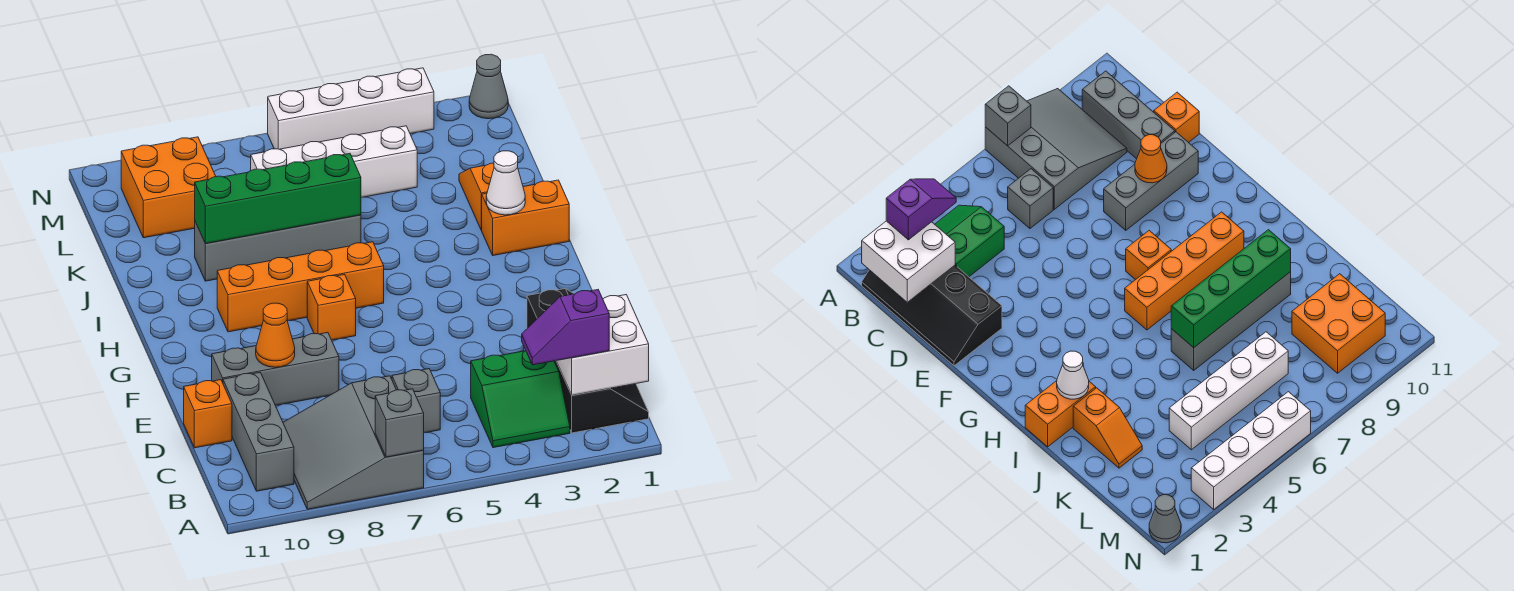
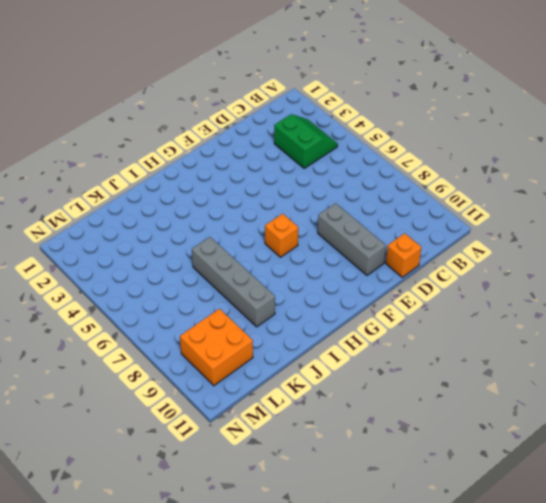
none -> grey slope A7:C9 level 1 top 7
none -> black slope B1:E2 level 1 top 2
none -> grey brick B10:D10 level 1

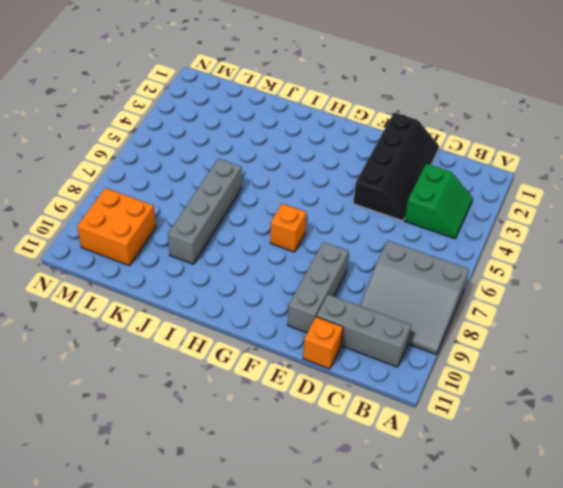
black slope D1:E4 level 1 top E -> black slope B1:E2 level 1 top 2
none -> grey brick C6 level 1
none -> orange brick H6:H9 level 1
none -> orange brick I1:I2 level 1

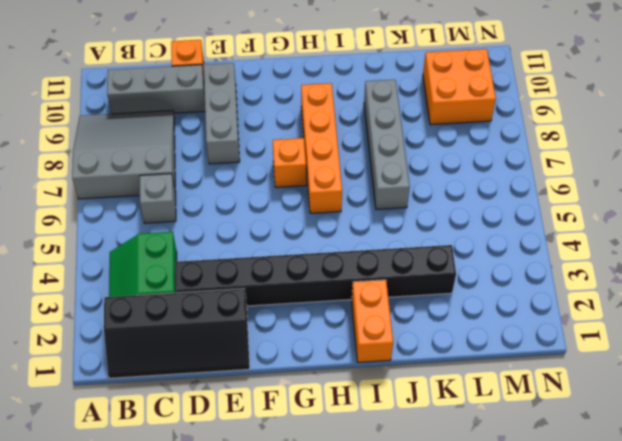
black brick D3:K3 level 1 -> none
none -> orange slope J2:K2 level 1 top J
none -> white brick L4:L7 level 1
none -> grey cone N1 level 1

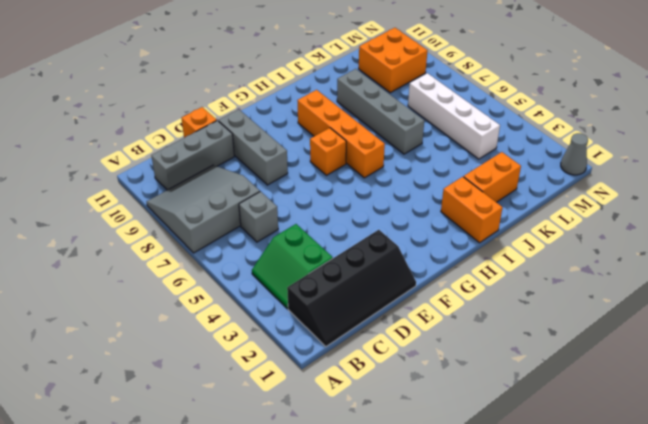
orange brick J2:K2 level 1 -> orange slope J2:K2 level 1 top J
none -> white brick N3:N6 level 1
none -> grey brick A7 level 2
none -> white brick B1:C2 level 2

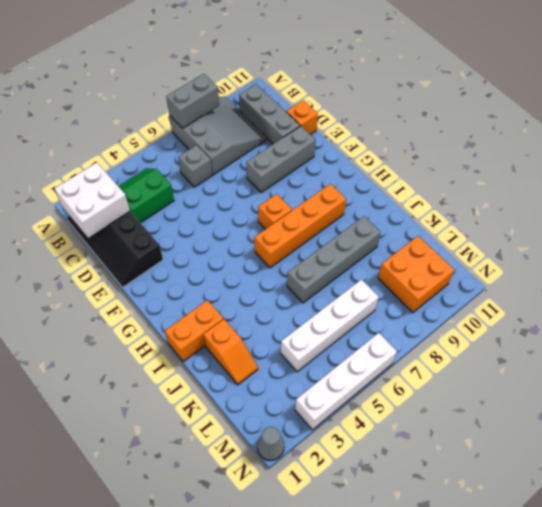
grey brick A7:A8 level 2 -> grey brick A7 level 2
none -> orange cone E9 level 2
none -> white cone I2 level 2
none -> green brick J6:J9 level 2

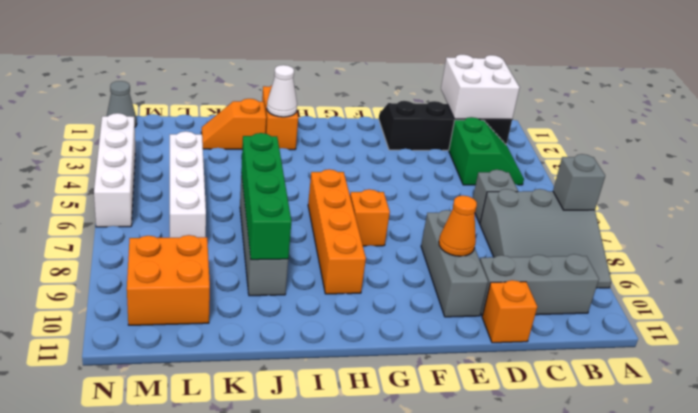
none -> purple slope B2:B3 level 3 top 2

